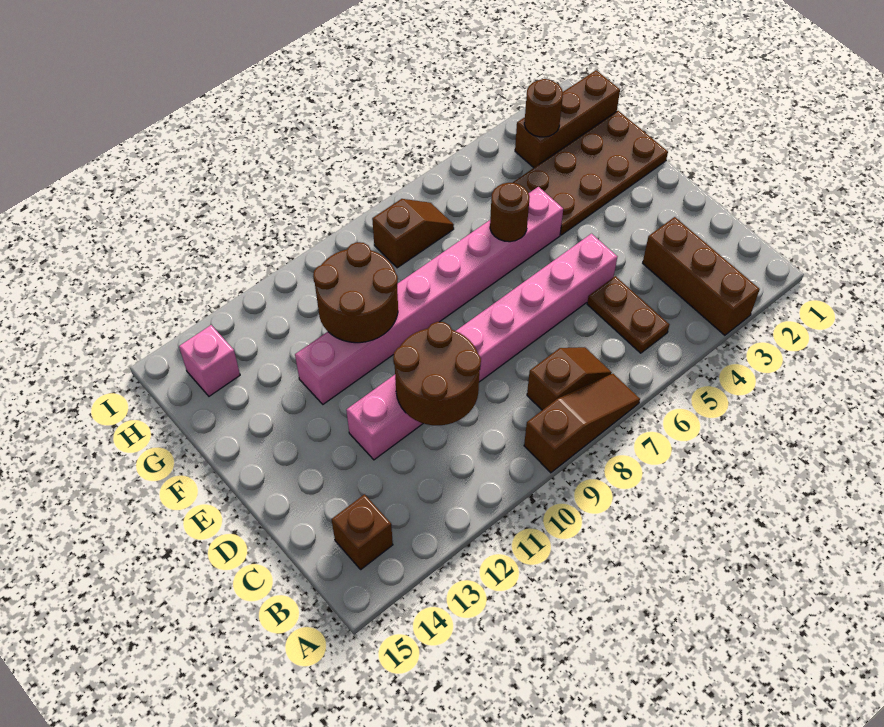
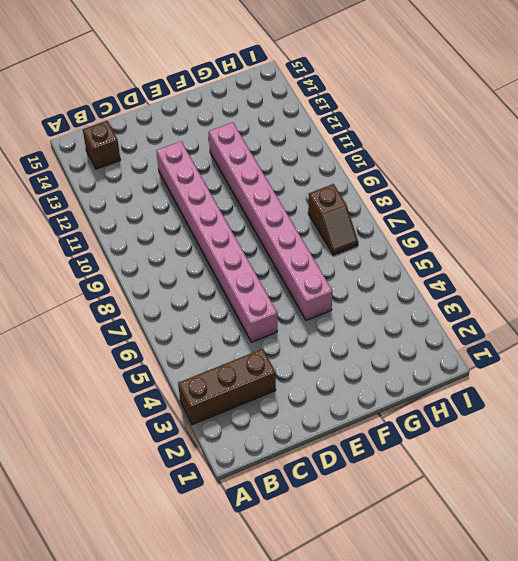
none -> brown slope A7:A9 level 1 top 9
none -> brown plate B5:C5 level 1
none -> brown slope B7:B8 level 1 top 8

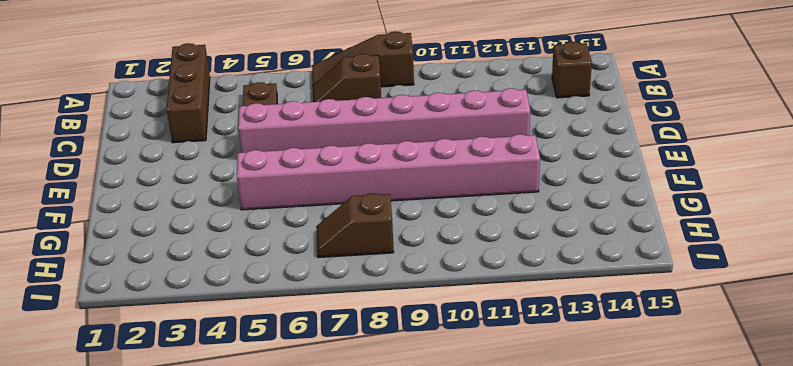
none -> brown plate F1:G4 level 1
none -> brown brick H1:H3 level 1
none -> pink brick H14 level 1

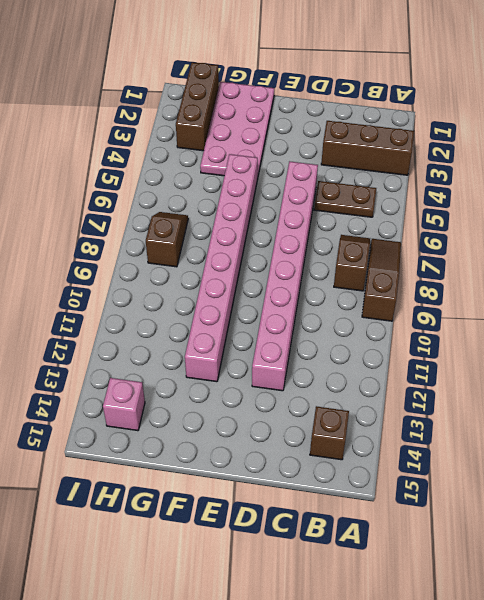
pink plate F1:G4 level 1 -> brown plate F1:G4 level 1
none -> brown round brick C10:D11 level 2
none -> brown round brick F6 level 2
none -> brown round brick F10:G11 level 2

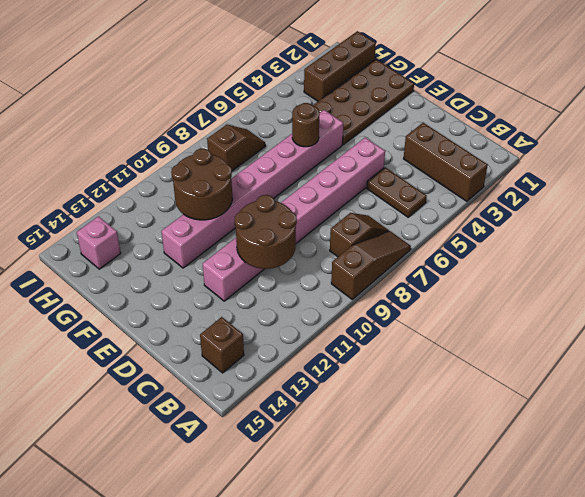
none -> brown round brick H3 level 2

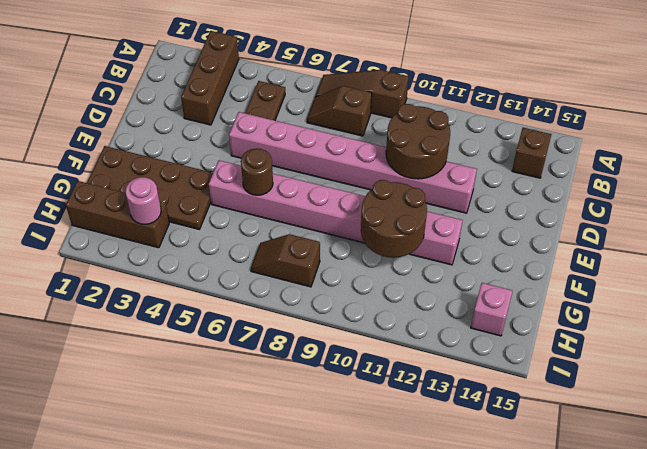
pink round brick H3 level 2 -> brown round brick H3 level 2

